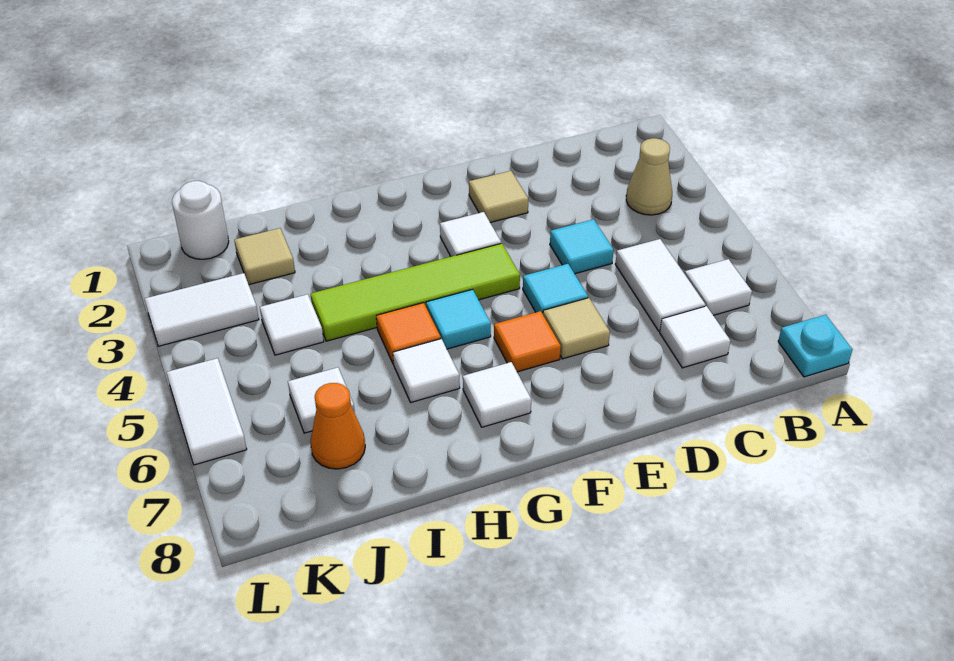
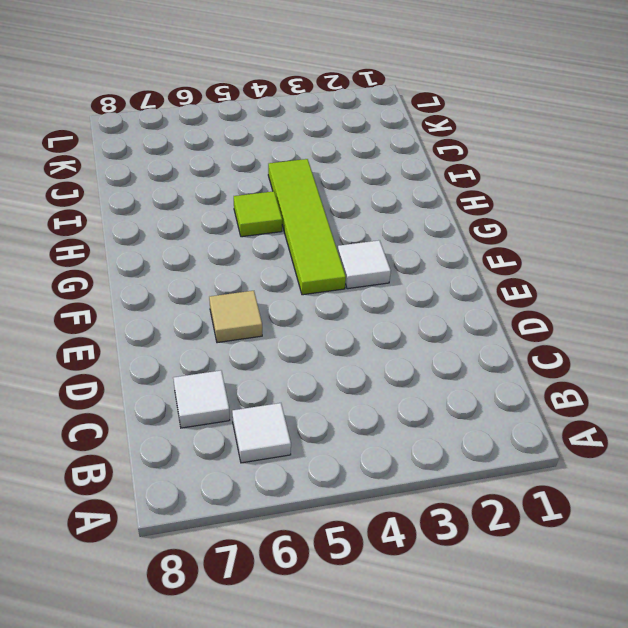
lime tile H5 level 1 -> orange tile H5 level 1
none -> cyan plate A8 level 1
none -> tan cone B3 level 1
none -> white tile C5:C6 level 1

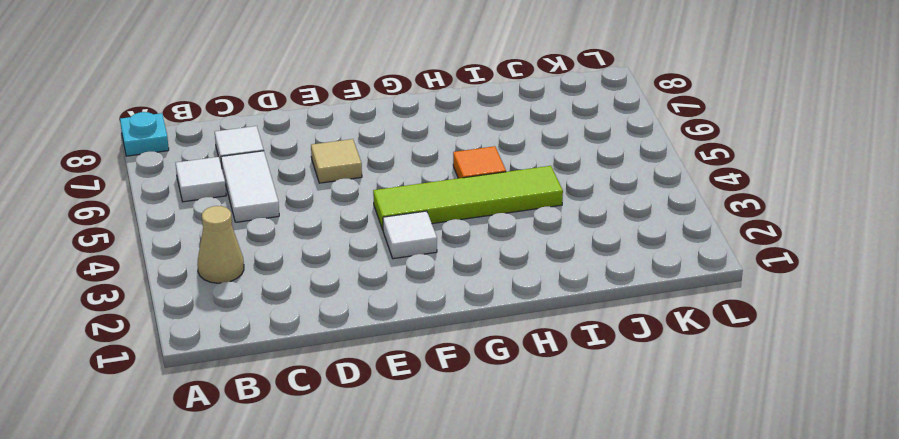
none -> cyan tile D4 level 1
none -> tan tile E2 level 1
none -> cyan tile E5 level 1

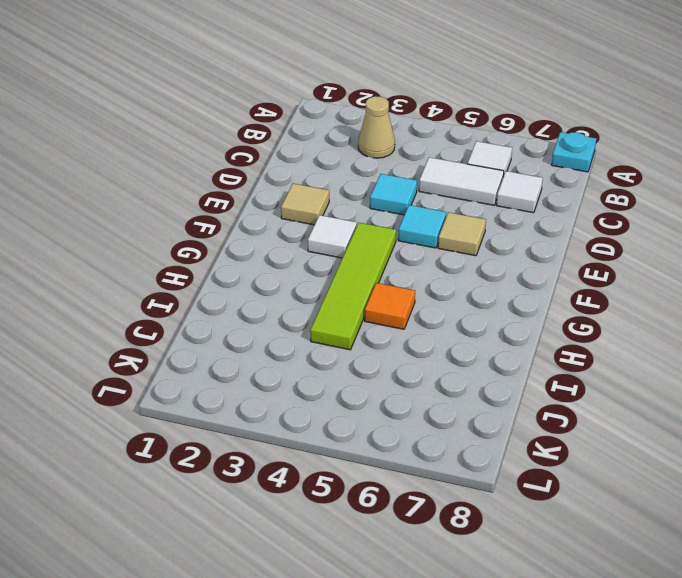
none -> orange tile F6 level 1
none -> cyan tile G5 level 1
none -> white tile G7 level 1

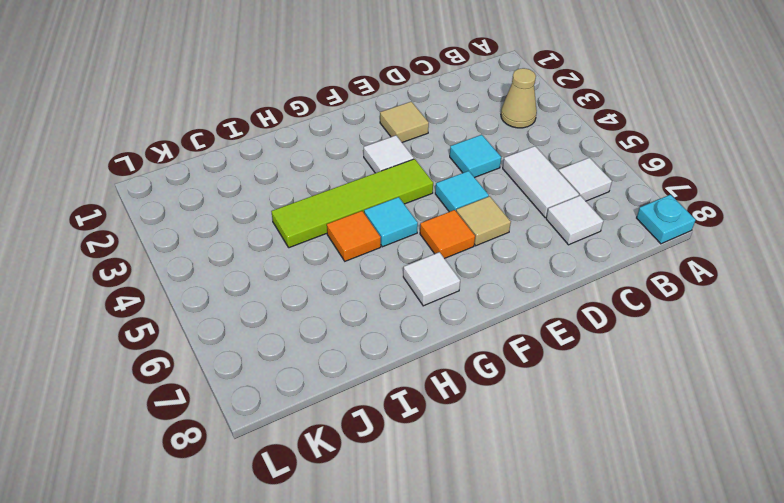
none -> white tile H6 level 1
none -> tan tile J2 level 1
none -> white tile J4 level 1

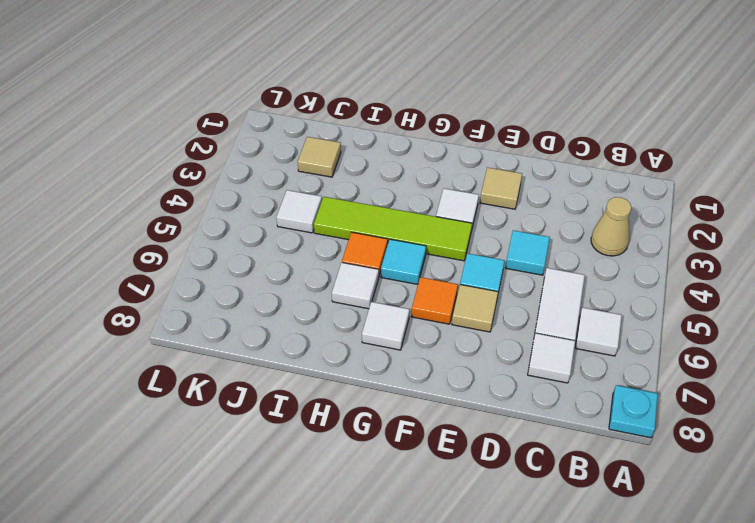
none -> white tile J6 level 1
none -> orange cone J7 level 1
none -> white round brick K1 level 1

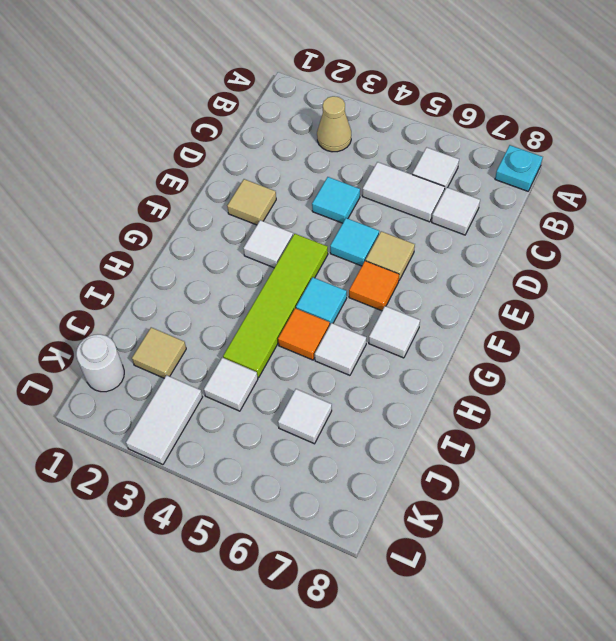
none -> orange cone J7 level 1
none -> white tile L5:L6 level 1

